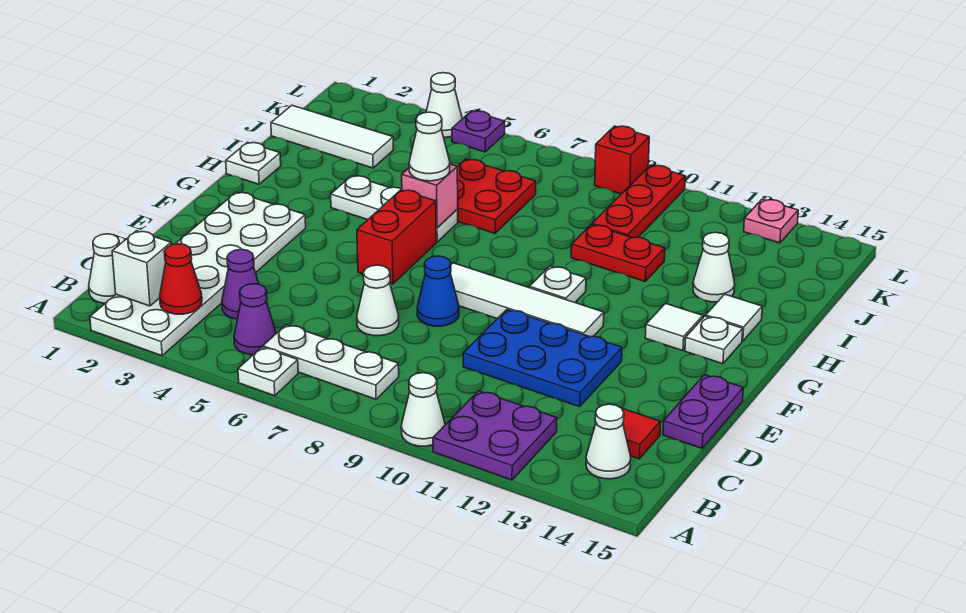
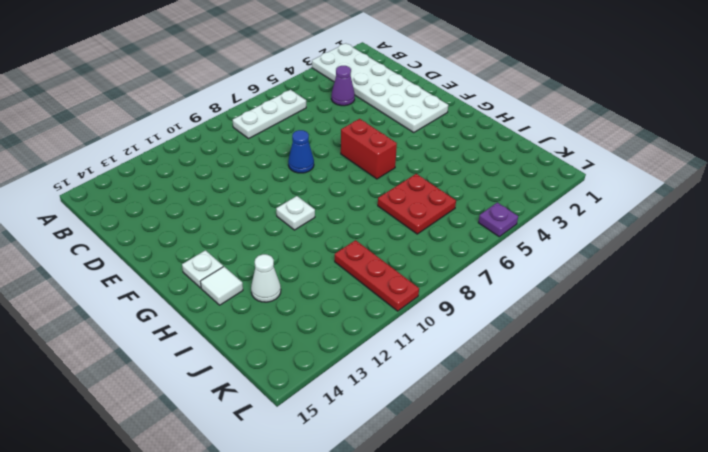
none -> white plate A6 level 1
none -> white cone A10 level 1
none -> purple plate A11:B12 level 1
none -> white cone B1 level 1

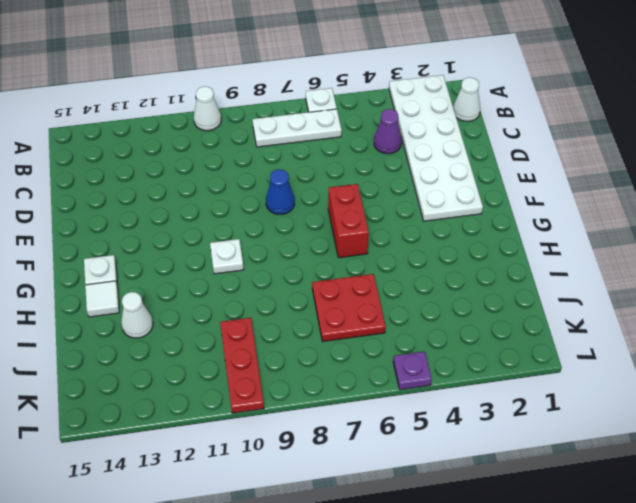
none -> purple plate A11:B12 level 1
none -> purple cone B5 level 1
none -> white cone B14 level 1
none -> red tile C14 level 1

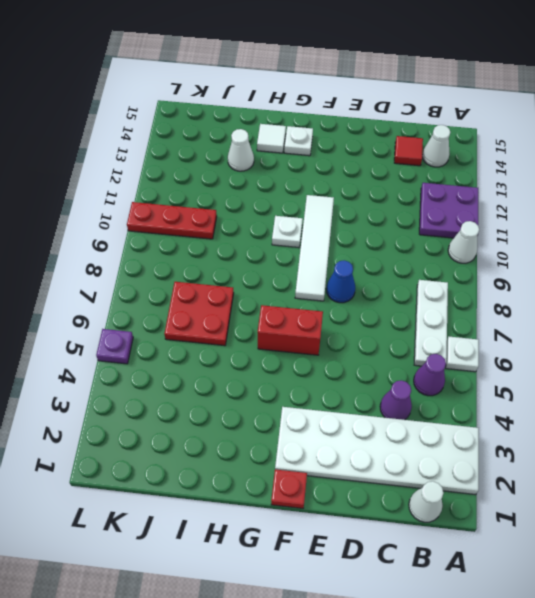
red plate F1 level 1 -> none
none -> white cone D7 level 1
none -> blue plate D10:E12 level 1
none -> purple plate D15:E15 level 1
none -> white tile G13 level 1

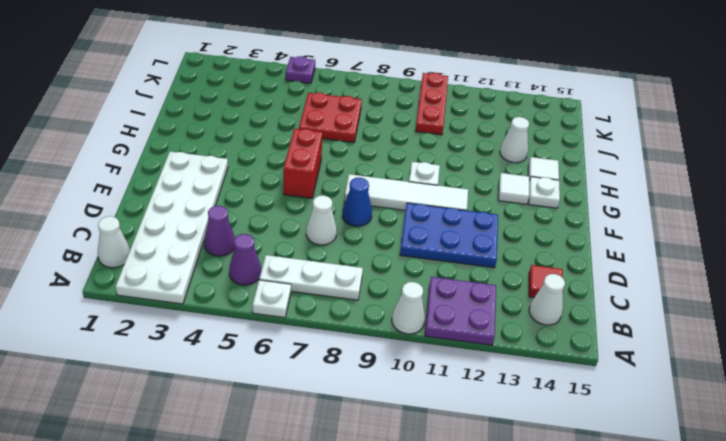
none -> purple plate D15:E15 level 1
none -> white plate H1 level 1
none -> white plate H4:H6 level 1
none -> red plate I10:I11 level 1

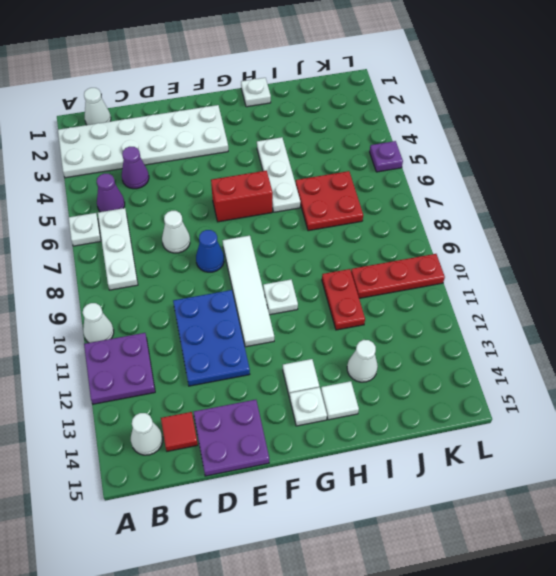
purple plate D14:E15 level 1 -> purple plate D15:E15 level 1
none -> white tile J1:J3 level 1
none -> white cone L4 level 1
none -> red brick L9 level 1
none -> pink plate L13 level 1

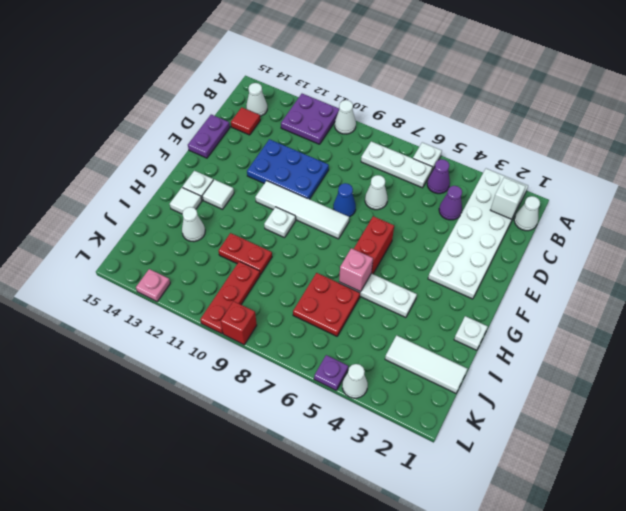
none -> red cone B3 level 2
none -> white cone H6 level 3

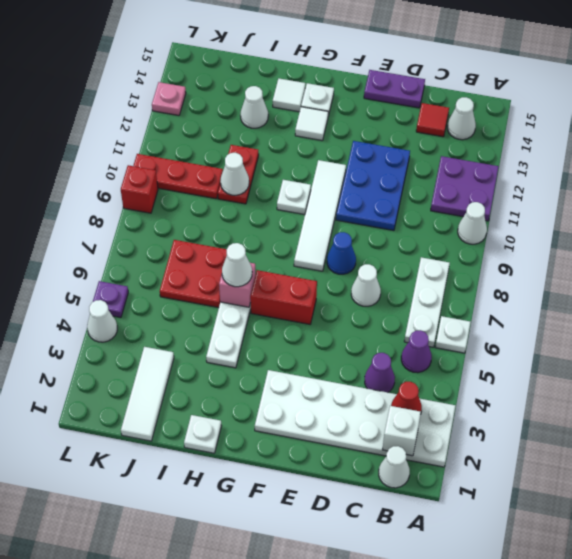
white cone I10 level 2 -> none

